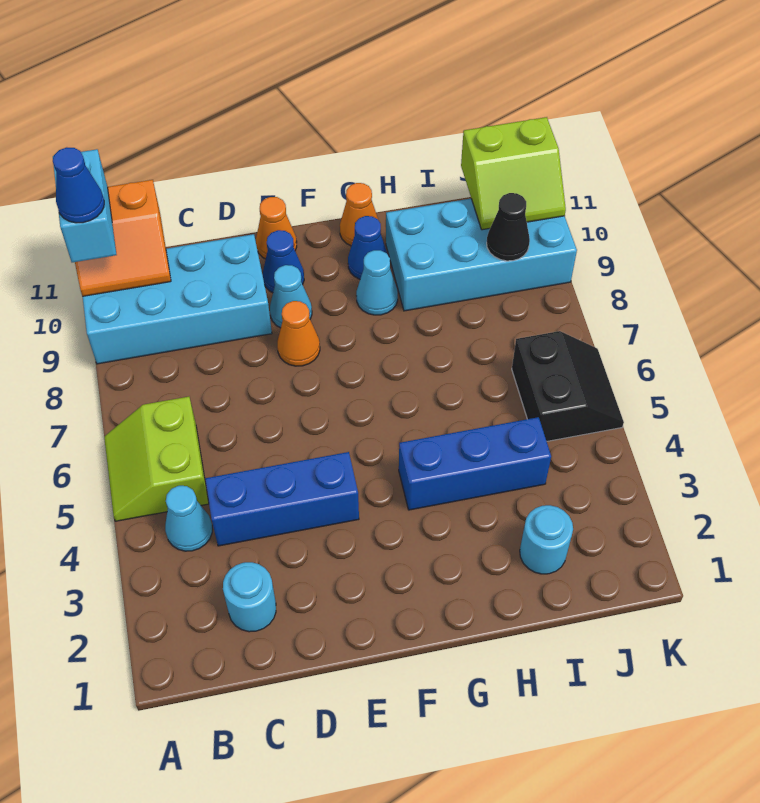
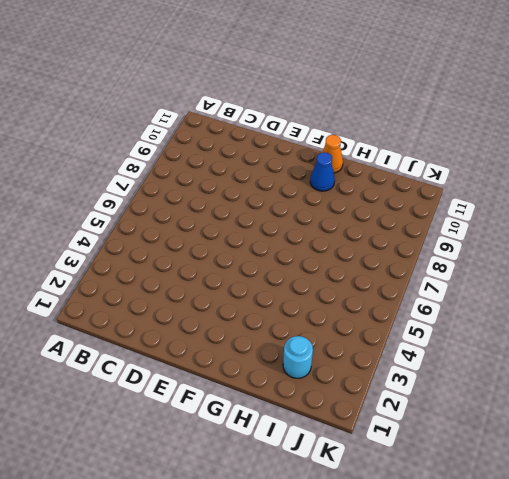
none -> lime slope A5:B6 level 1 top B
none -> cyan brick A9:D10 level 1
none -> cyan cone B4 level 1

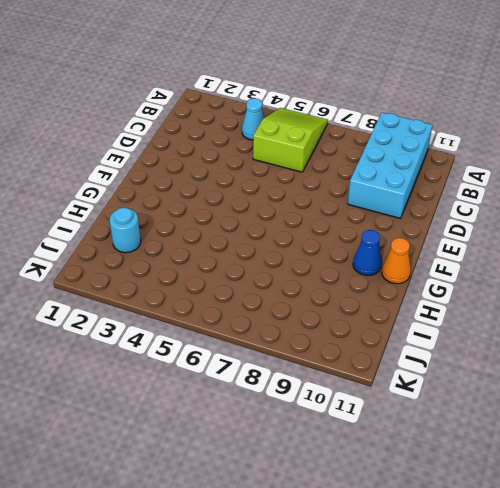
lime slope A5:C6 level 1 top C -> lime slope A5:B6 level 1 top B
none -> cyan round brick C2 level 1
none -> blue brick C4:E4 level 1
none -> orange cone E8 level 1

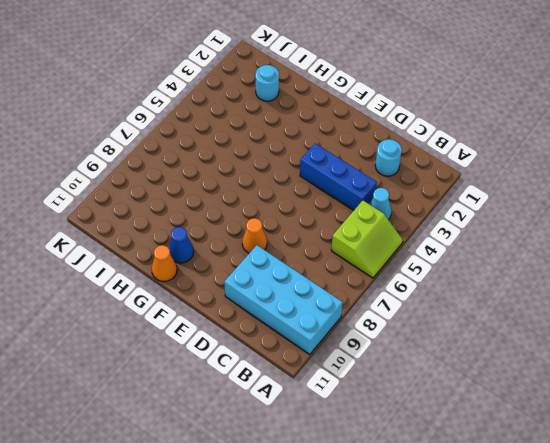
none -> cyan cone E9 level 1
none -> blue cone E10 level 1
none -> orange cone E11 level 1

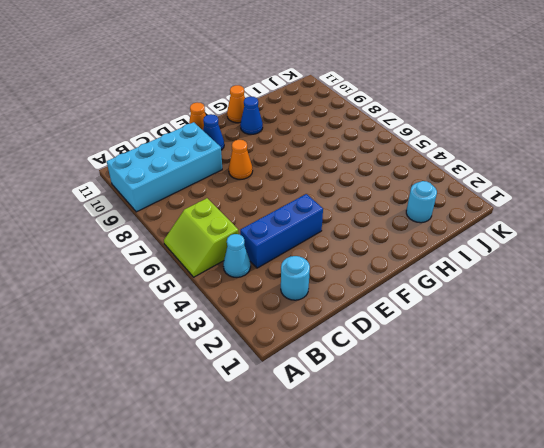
none -> cyan cone E9 level 1
none -> blue brick G4:I4 level 1
none -> cyan cone G9 level 1

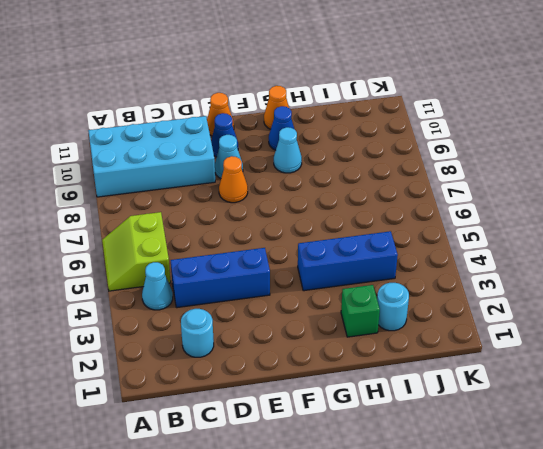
green brick H2 level 1 -> none
none -> cyan brick H9:K10 level 1
none -> black slope J5:K6 level 1 top J
none -> orange slope A10:B11 level 2 top 11

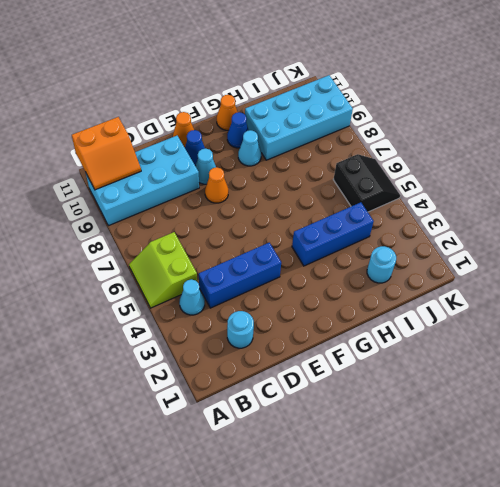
none -> black cone J9 level 2
none -> lime slope J10:K11 level 2 top 11
none -> cyan brick A10:A11 level 3

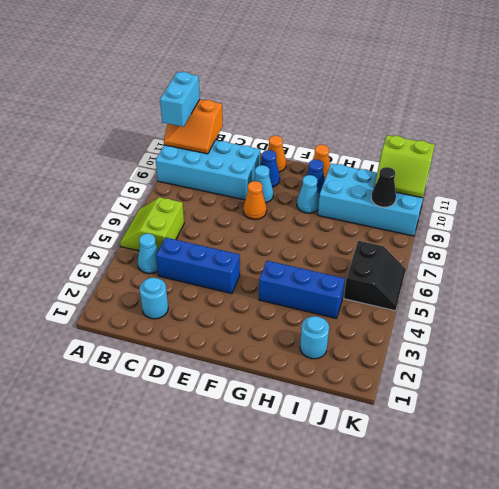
none -> blue cone A10 level 4

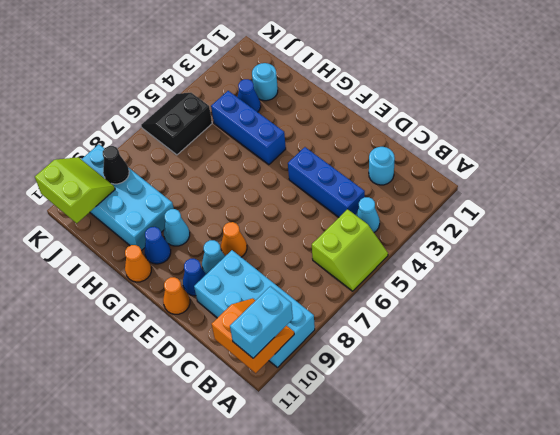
blue cone I3 level 1 -> blue cone A10 level 4

